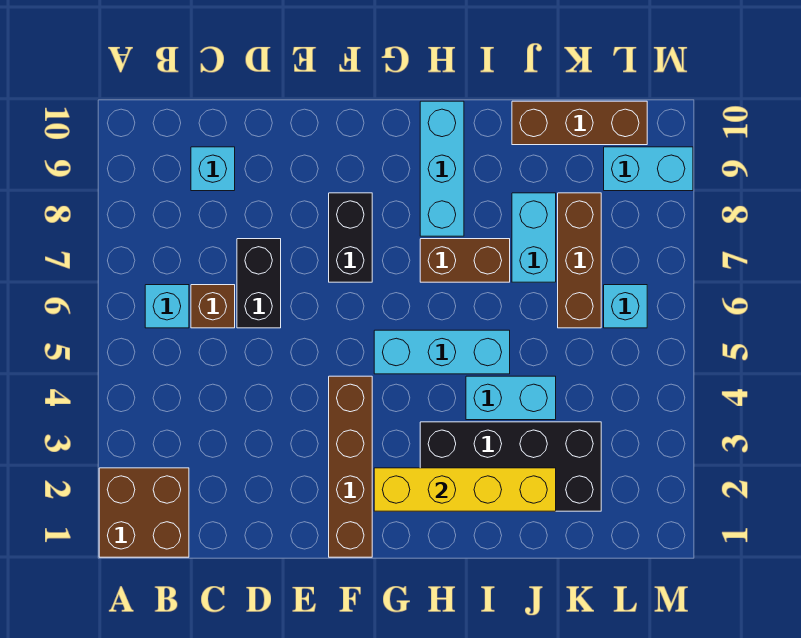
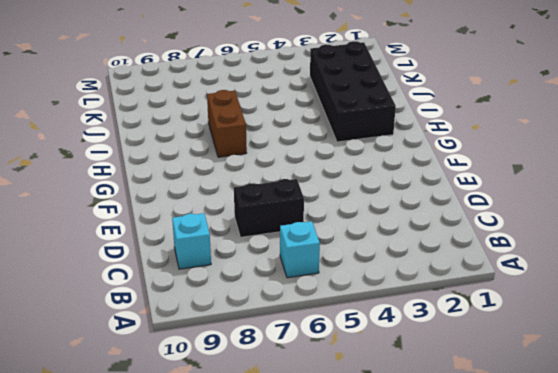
none -> brown brick A1:B2 level 1
none -> brown brick C6 level 1
none -> brown brick F1:F4 level 1

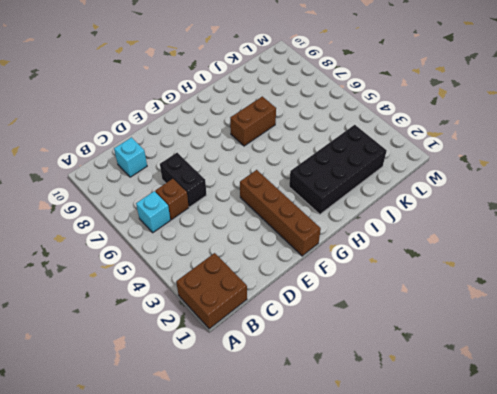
none -> black brick F7:F8 level 1
none -> cyan brick G5:I5 level 1
none -> cyan brick H8:H10 level 1

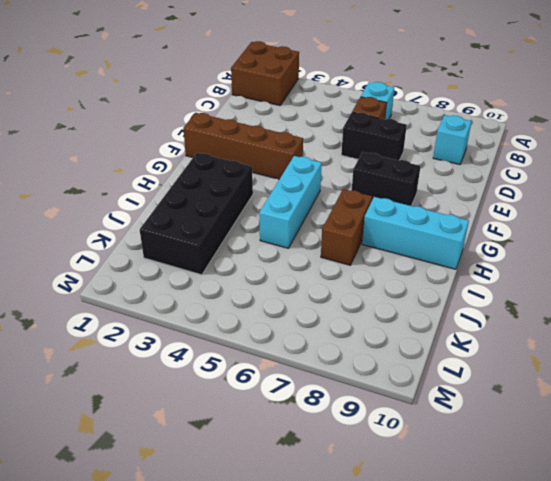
none -> cyan brick I4:J4 level 1
none -> cyan brick J7:J8 level 1
none -> brown brick J10:L10 level 1

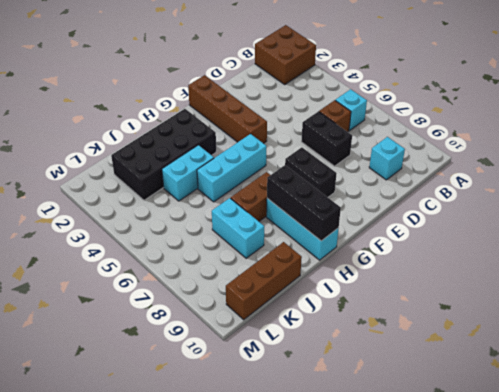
black brick H8:H10 level 2 -> none
none -> brown brick K6:K8 level 1
none -> cyan brick L6 level 1
none -> cyan brick L9:M9 level 1

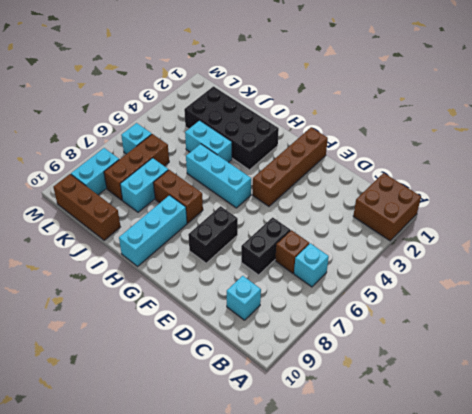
cyan brick L8:L9 level 1 -> cyan brick L9:M9 level 1
none -> yellow brick G2:J2 level 2

